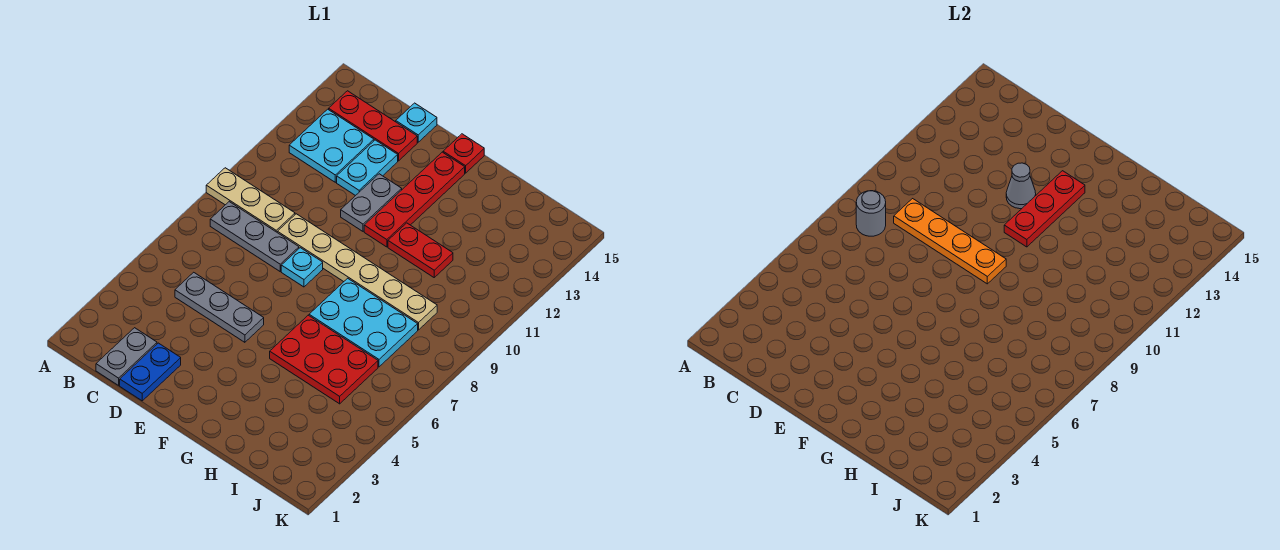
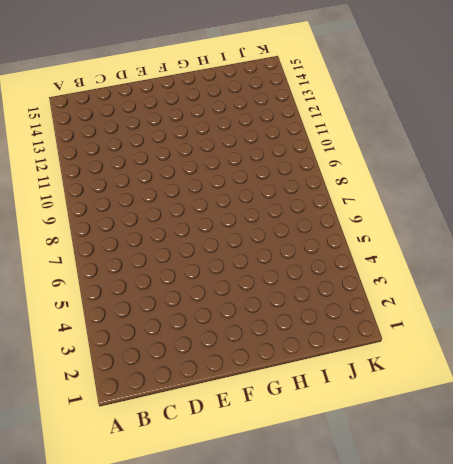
none -> tan plate A9:C9 level 1
none -> grey plate B8:D8 level 1
none -> cyan plate B12:C13 level 1

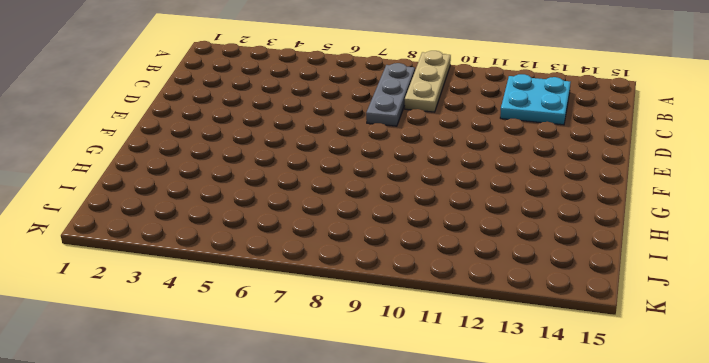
none -> red plate B14:D14 level 1
none -> grey plate C1:C2 level 1
none -> grey plate C5:E5 level 1

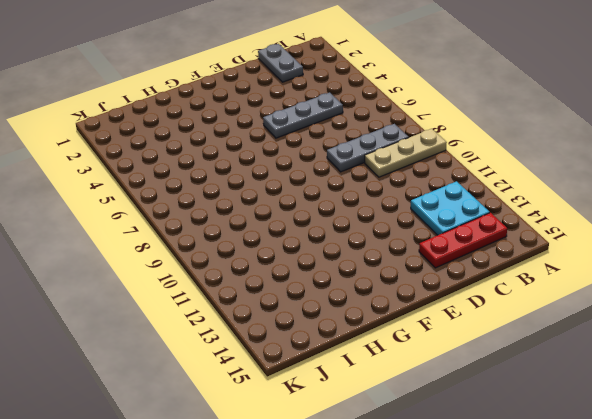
none -> blue plate D1:D2 level 1
none -> tan plate D9:I9 level 1
none -> cyan plate D12:D13 level 1

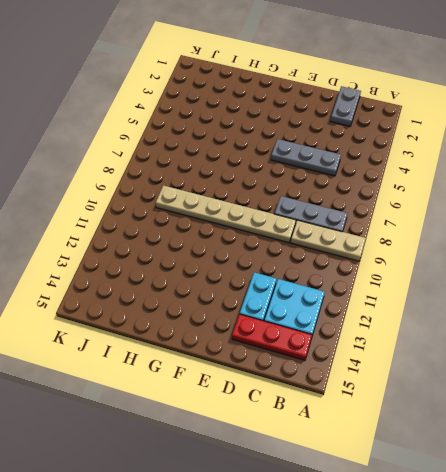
none -> blue plate D1:D2 level 1
none -> cyan plate D15 level 1
none -> cyan plate E8 level 1

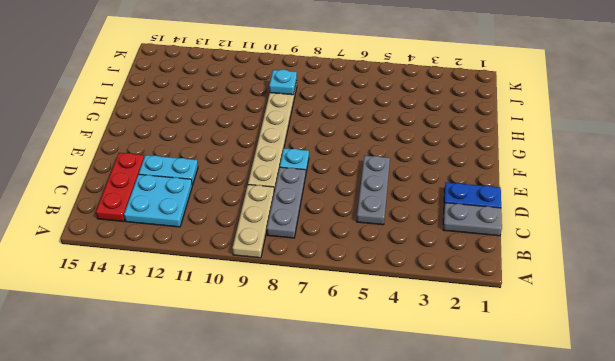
cyan plate I9 level 2 -> cyan plate D15 level 1
none -> grey plate E11:E12 level 1
none -> red plate F11:F14 level 1
none -> red plate F15 level 1

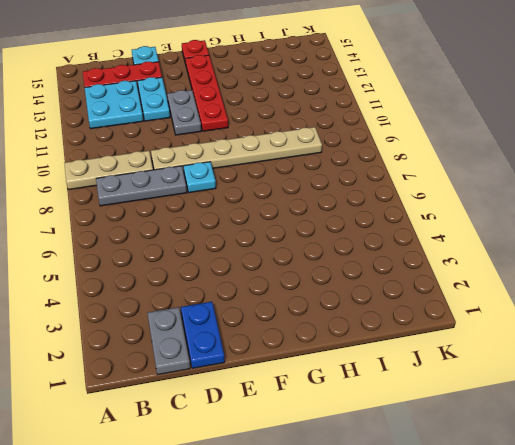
none -> grey plate C5:E5 level 1
none -> red plate G5:I6 level 1
none -> cyan plate G7:I8 level 1

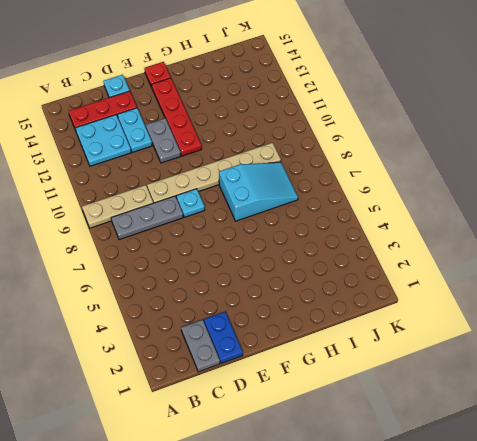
cyan slope G7:I8 level 1 top G -> cyan plate G7:I8 level 1
none -> grey plate C5:E5 level 1
none -> red plate G5:I6 level 1
none -> red plate G11:H11 level 1

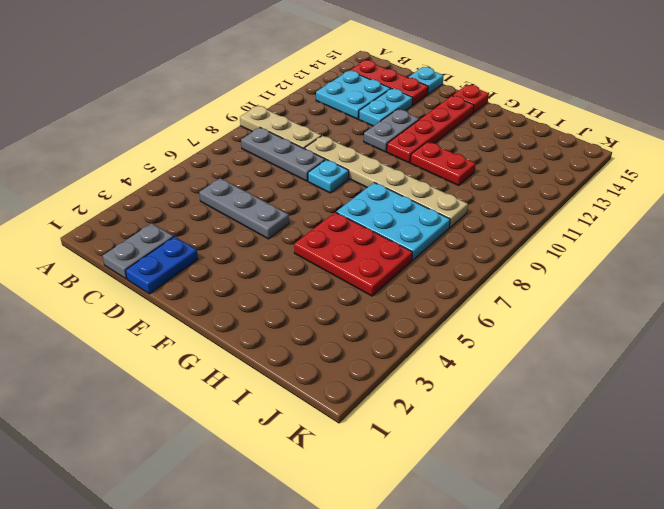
none -> grey round brick B8 level 2
none -> orange plate C9:F9 level 2
none -> grey cone E12 level 2

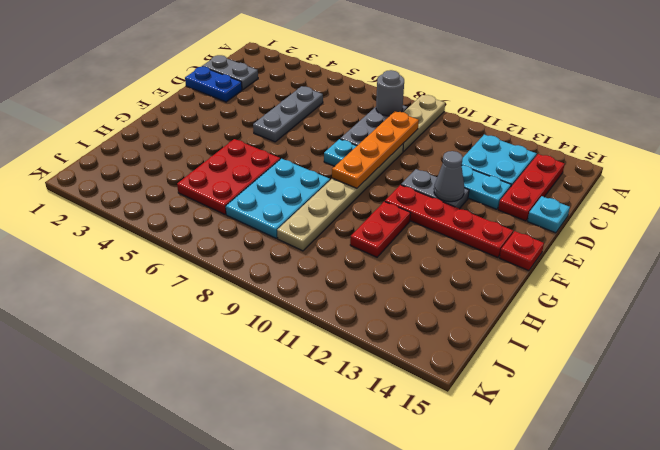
none -> red plate F11:F13 level 2

